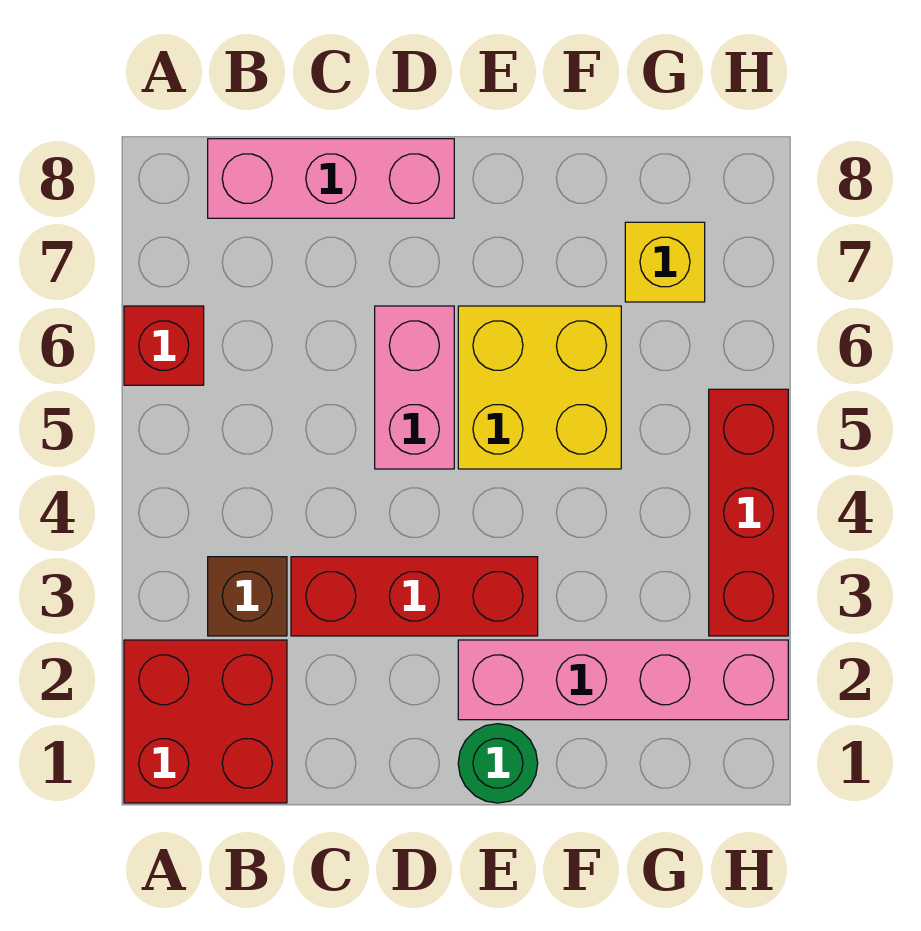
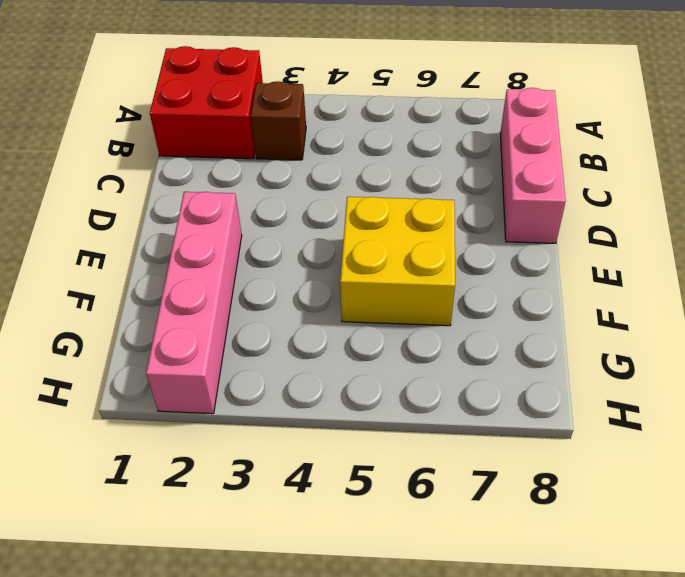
none -> red brick A6 level 1
none -> red brick C3:E3 level 1

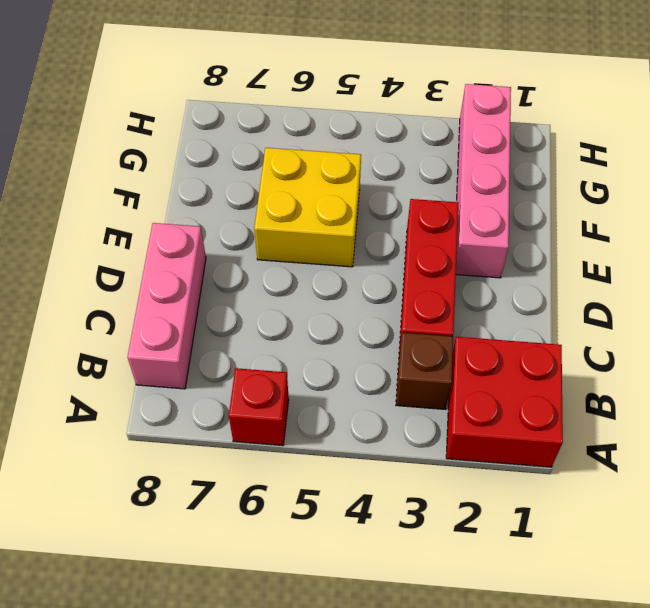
none -> pink brick D5:D6 level 1
none -> green round brick E1 level 1

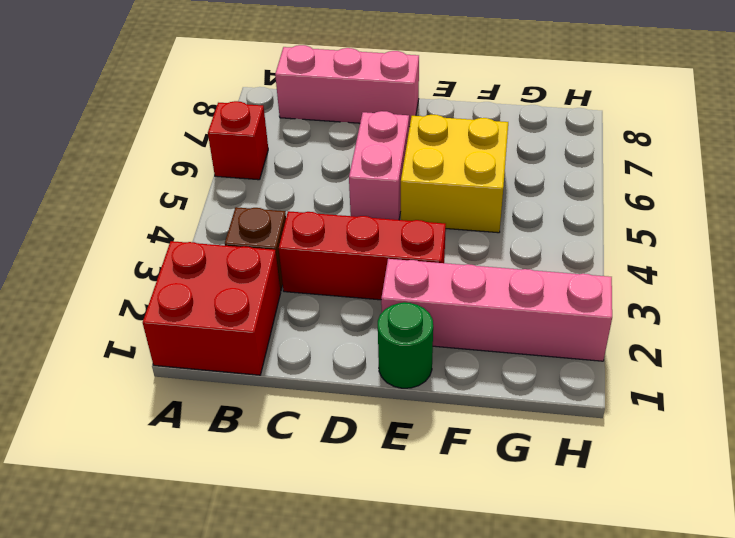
none -> yellow brick G7 level 1
none -> red brick H3:H5 level 1

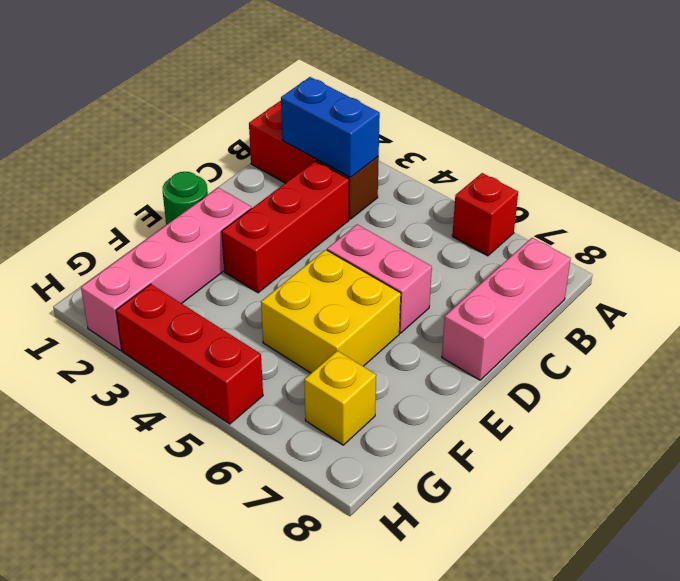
blue brick B2:B3 level 2 -> none

